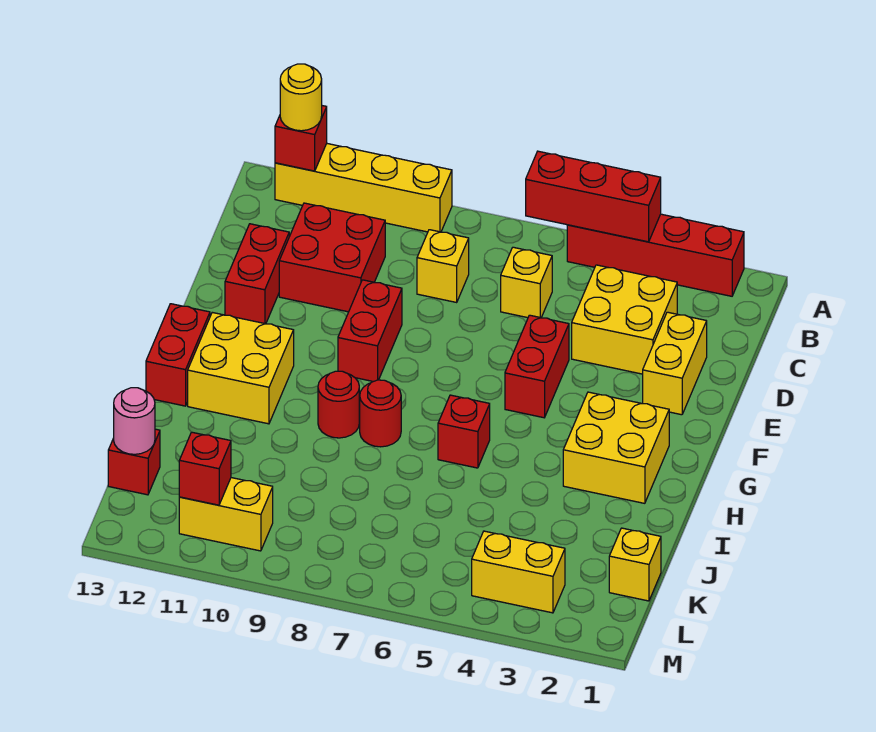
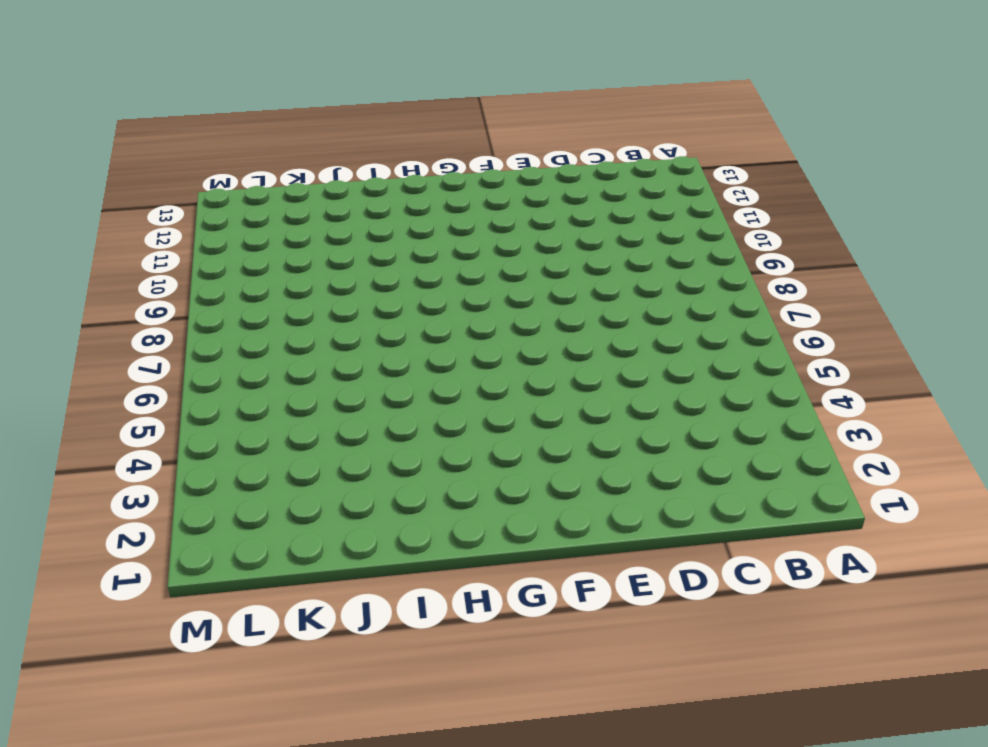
none -> red brick A2:A5 level 1
none -> yellow brick A9:A12 level 1
none -> yellow brick C3:D4 level 1

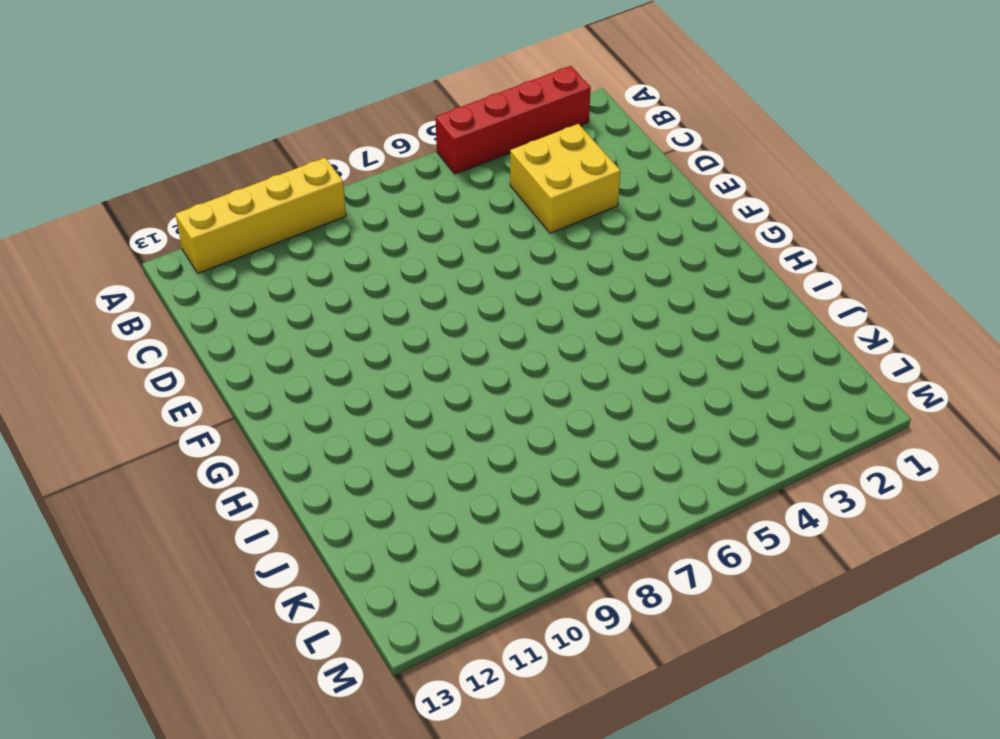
none -> yellow brick C6 level 1
none -> yellow brick C8 level 1
none -> red brick C10:D11 level 1

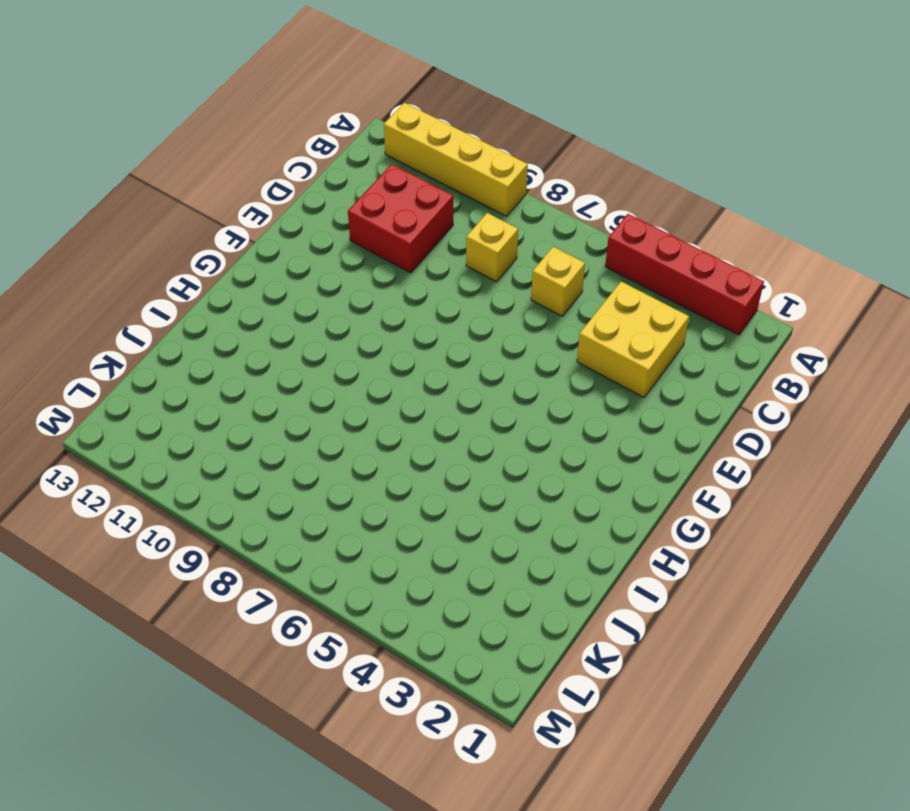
none -> yellow brick D2:E2 level 1
none -> red brick D12:E12 level 1
none -> red brick E5:F5 level 1

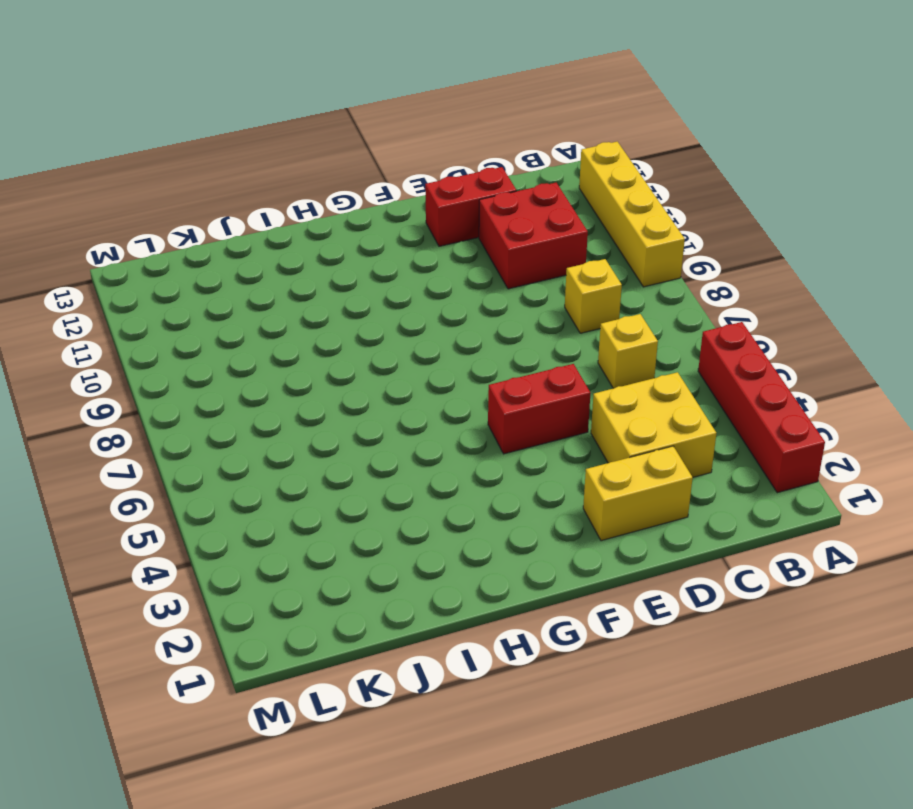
none -> red brick E9:F9 level 1
none -> yellow brick G2:H3 level 1
none -> yellow brick G11:H12 level 1

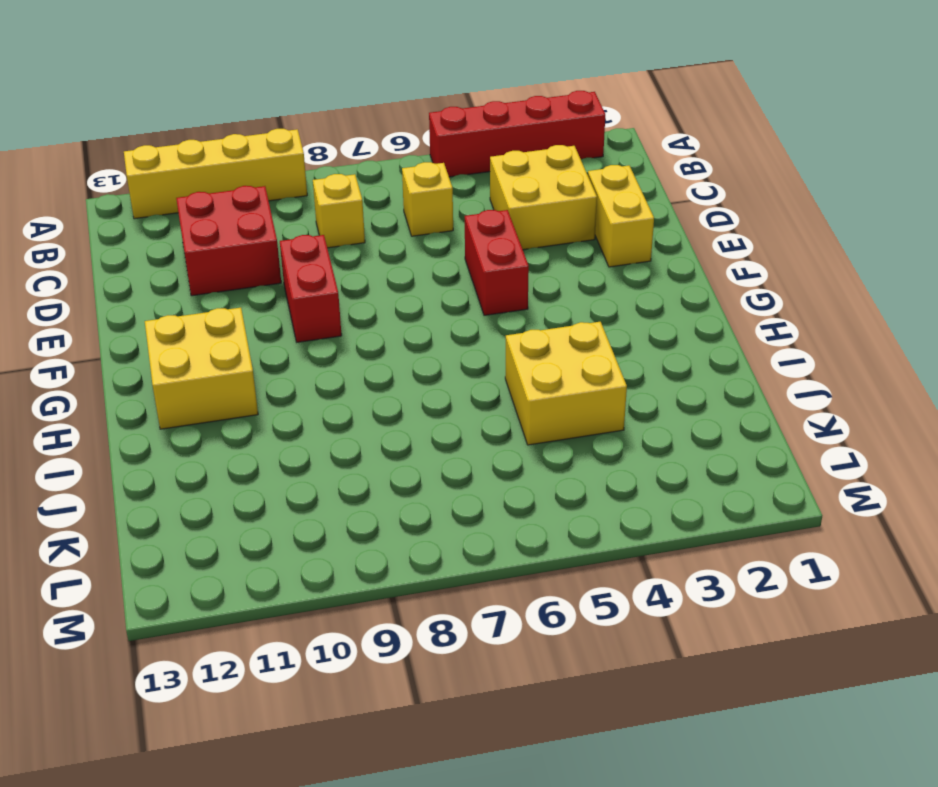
yellow brick I4:J5 level 1 -> yellow brick G2:H3 level 1
none -> red brick D12:E12 level 1
none -> red brick G13:H13 level 1
none -> red brick H6 level 1

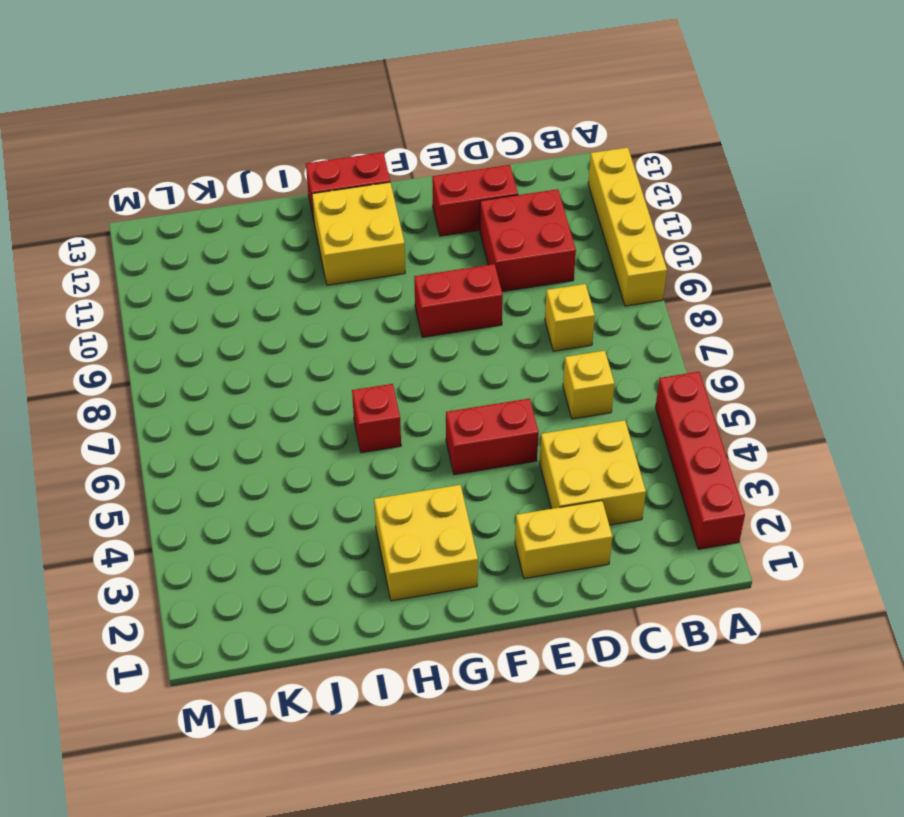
none -> red round brick H8 level 1
none -> red round brick H9 level 1
none -> yellow brick K1 level 1

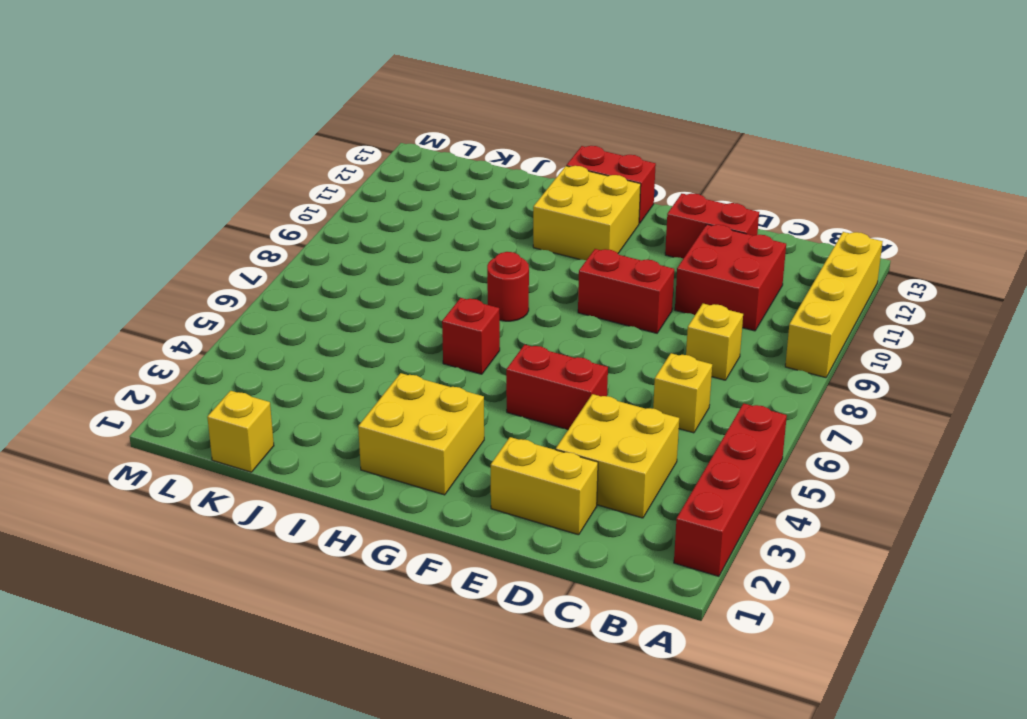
none -> red round brick H9 level 1
none -> red brick K13 level 1
none -> yellow brick L3:L4 level 1

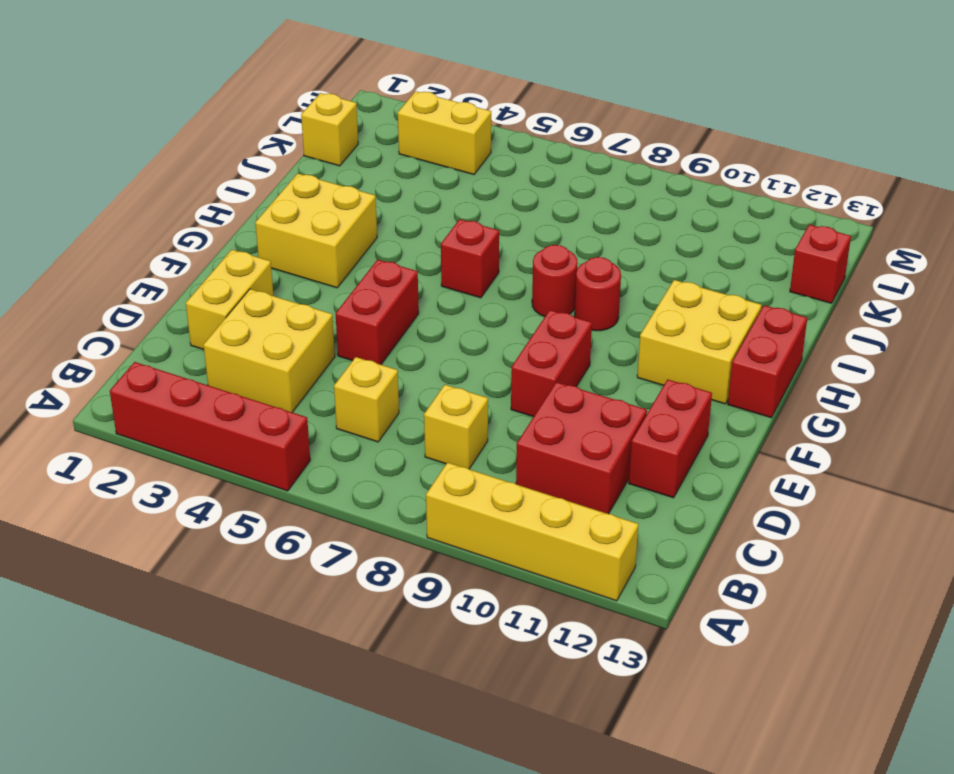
none -> yellow brick L10:L11 level 1
none -> red brick A4:A6 level 2
none -> red brick A12 level 2

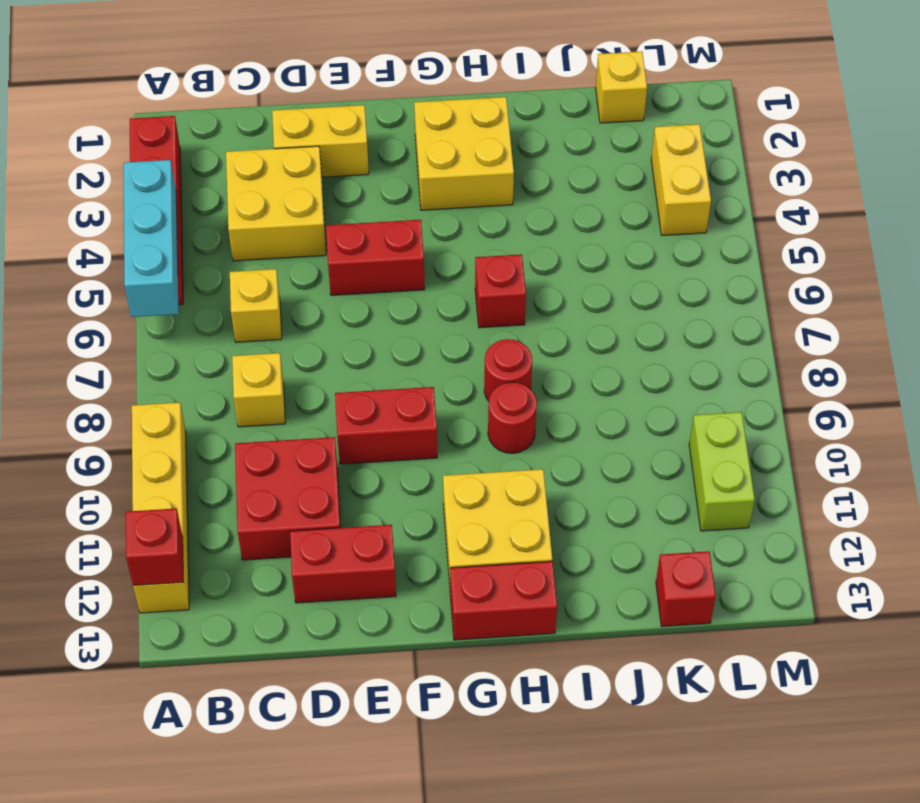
cyan brick A4:A6 level 2 -> red brick A4:A6 level 2
lime brick L10:L11 level 1 -> yellow brick L10:L11 level 1
none -> pink round brick K13 level 2
none -> red brick L11 level 2
none -> yellow round brick A12 level 3

